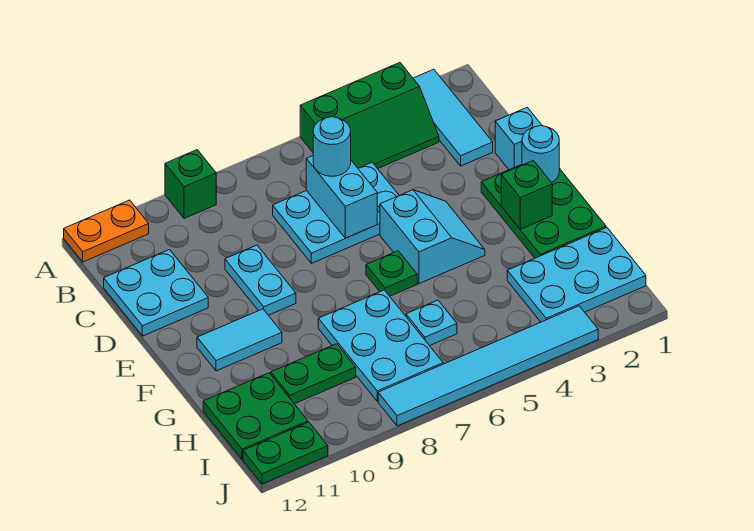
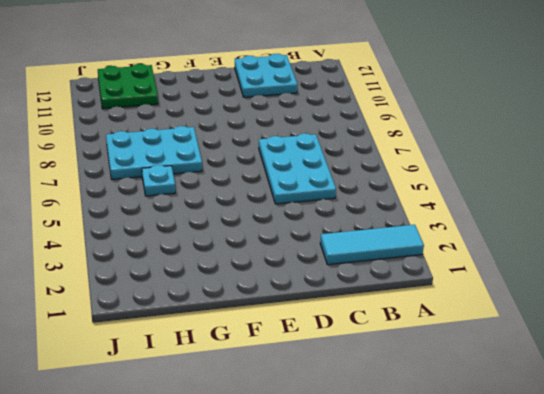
none -> green slope A3:B5 level 1 top A
none -> green brick A9 level 1
none -> orange plate A11:A12 level 1

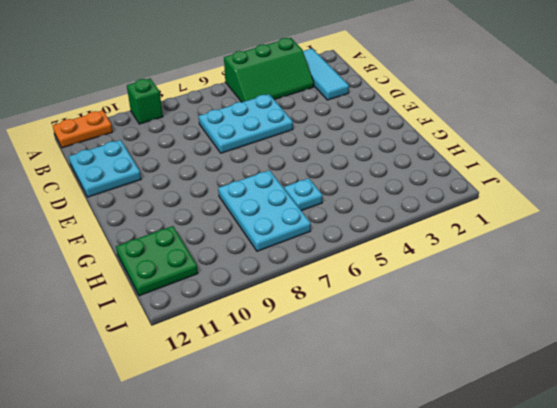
none -> cyan brick D1 level 1
none -> cyan plate D9:E9 level 1
none -> green plate E1:G2 level 1

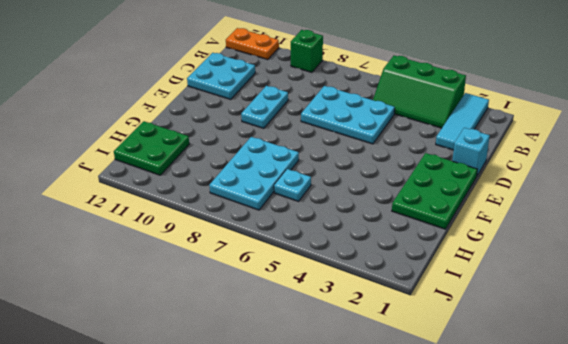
none -> cyan slope E4:F5 level 1 top 5
none -> green plate F6 level 1
none -> cyan tile F10:F11 level 1

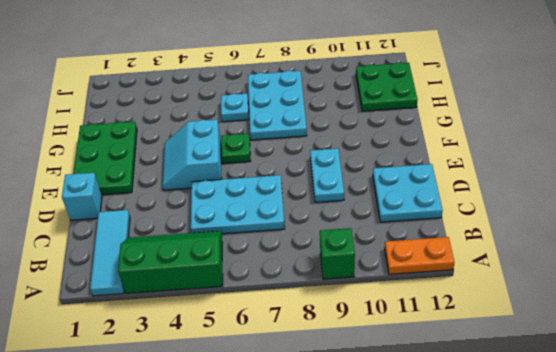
none -> cyan tile F10:F11 level 1
none -> cyan plate H1:I3 level 1
none -> green plate H9:H10 level 1

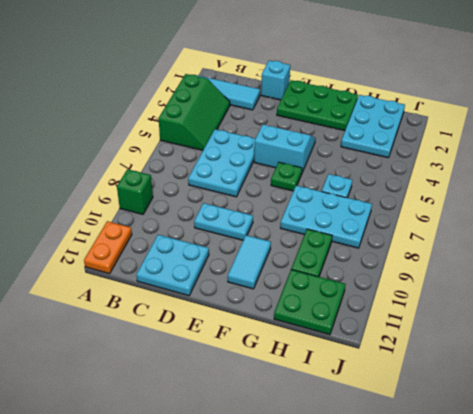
none -> cyan tile J3:J8 level 1
none -> green plate J11:J12 level 1
none -> cyan brick C6:D6 level 2

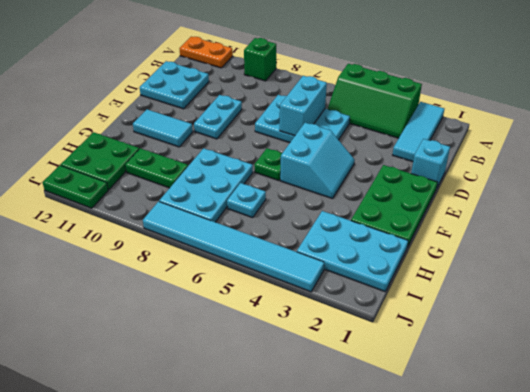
none -> cyan round brick E1 level 2
none -> green brick F2 level 2
none -> cyan round brick C6 level 3

